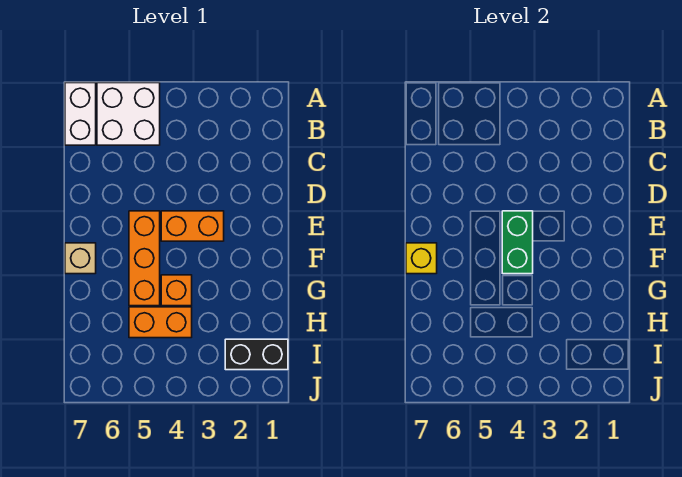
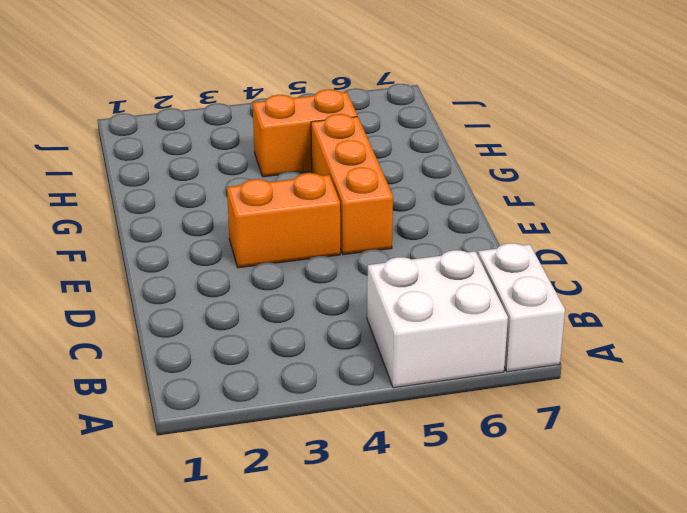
none -> tan brick F7 level 1
none -> orange brick G4 level 1

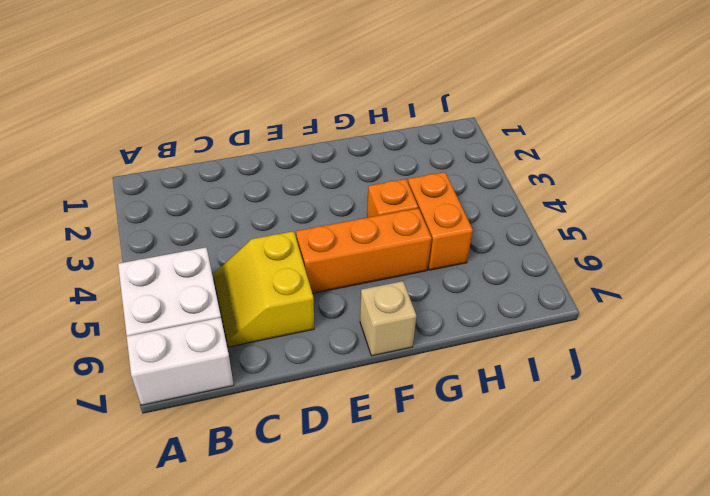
yellow slope C5:D6 level 1 top D -> none
none -> orange brick E3:E4 level 1
none -> black brick I1:I2 level 1

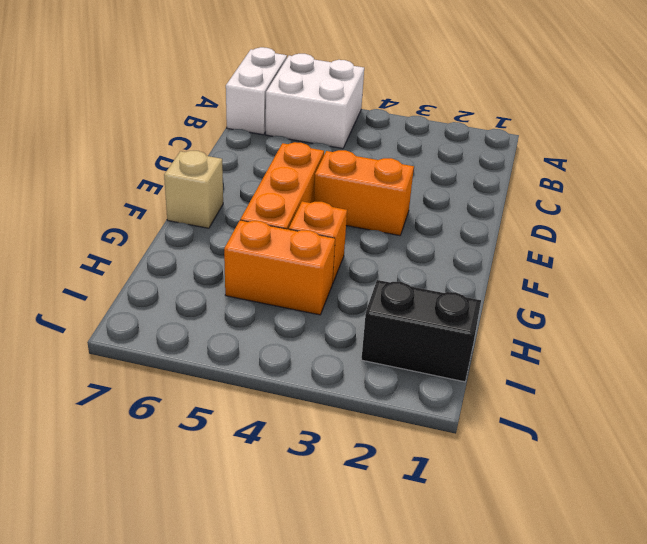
none -> green brick E4:F4 level 2
none -> yellow brick F7 level 2

